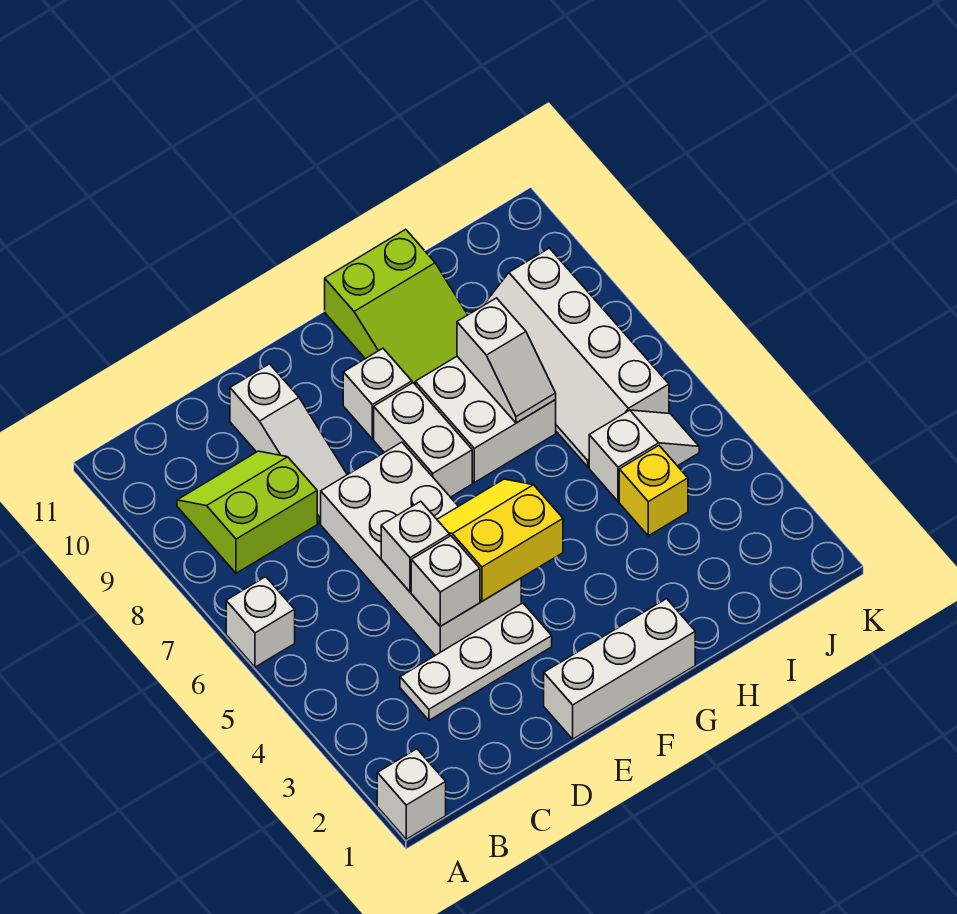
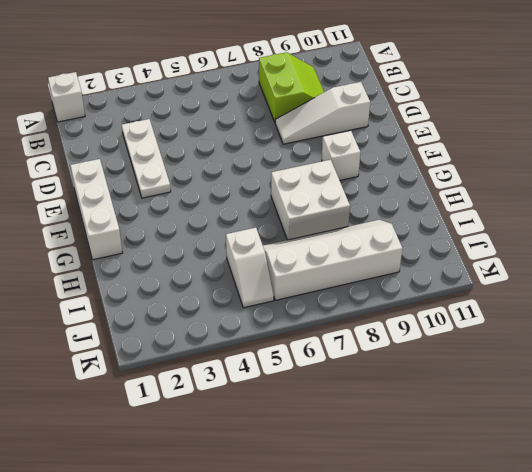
none -> white brick A6 level 1
none -> white brick D4:E7 level 1
none -> white brick F7:F8 level 1

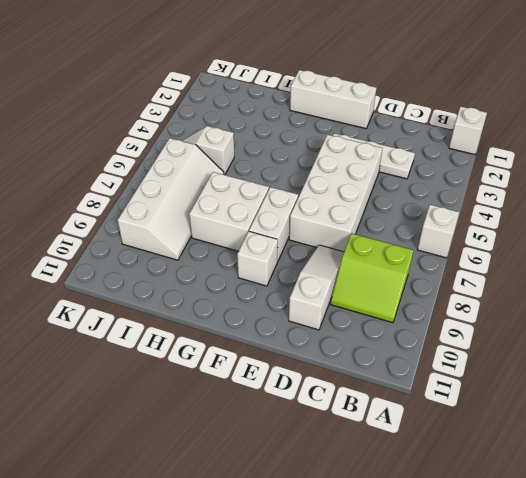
none -> lime slope G9:H11 level 1 top 11
none -> yellow brick I4 level 1
none -> white brick D4 level 2

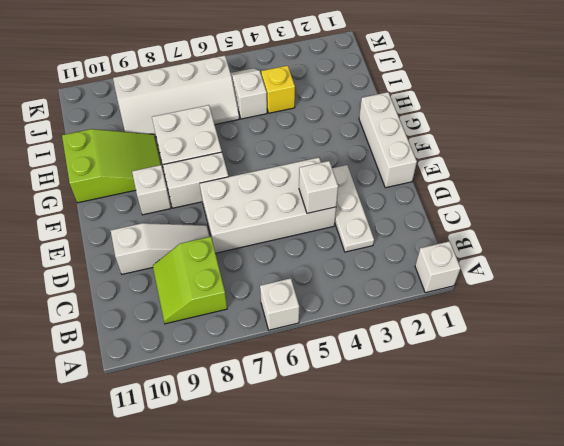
none -> white brick D5 level 2
none -> yellow slope E4:F5 level 2 top 4
none -> white slope H7:H8 level 2 top 8

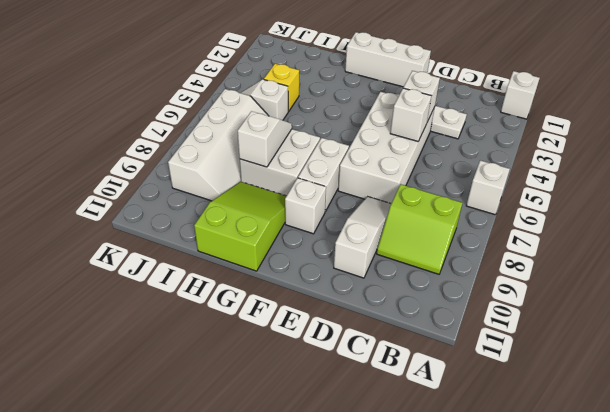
none -> yellow slope E4:F5 level 2 top 4

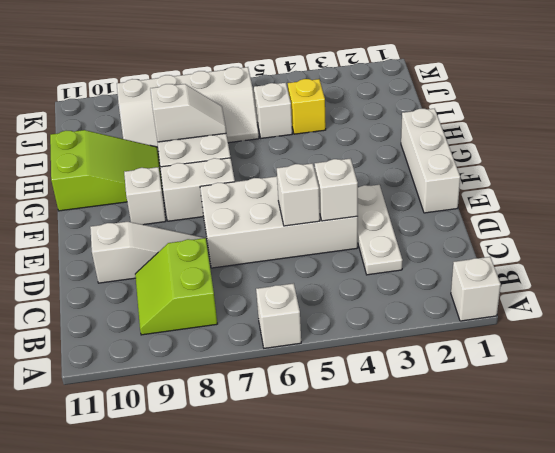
none -> yellow slope E4:F5 level 2 top 4

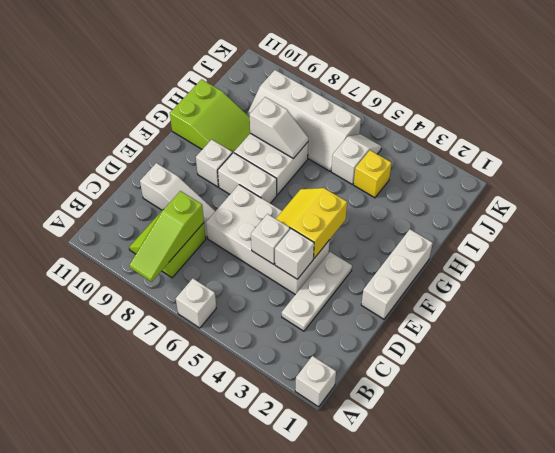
lime slope A8:C8 level 2 top C -> none

